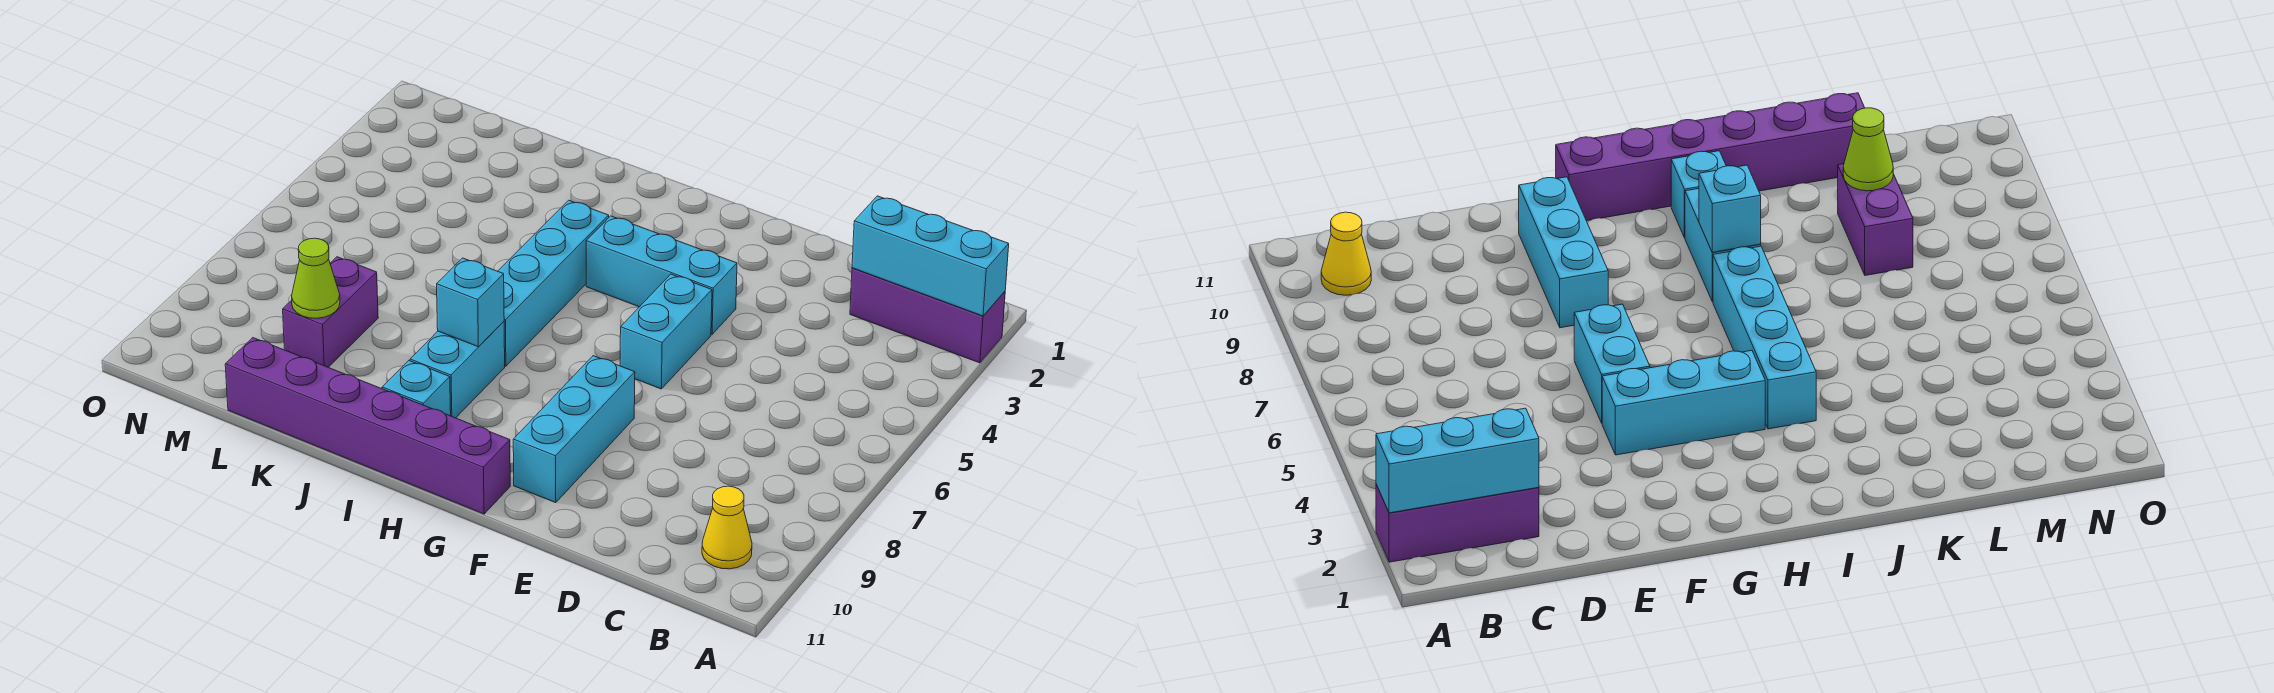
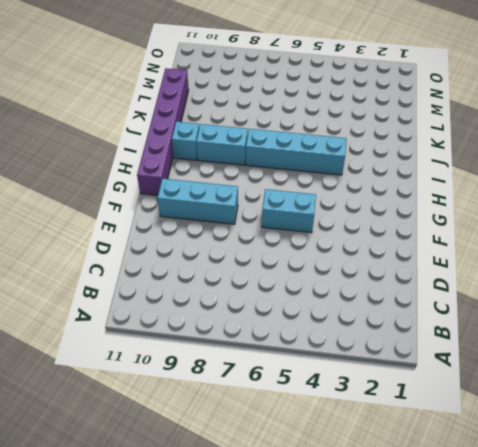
none -> purple brick A2:C2 level 1
none -> yellow cone B10 level 1
none -> cyan brick F4:H4 level 1

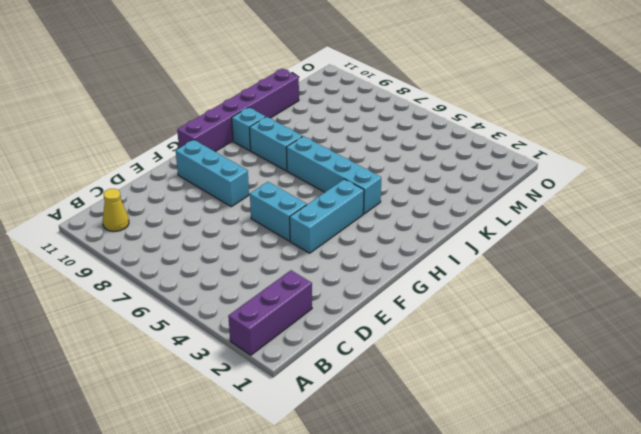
none -> purple brick L8:L9 level 1
none -> cyan brick A2:C2 level 2
none -> cyan brick I8 level 2

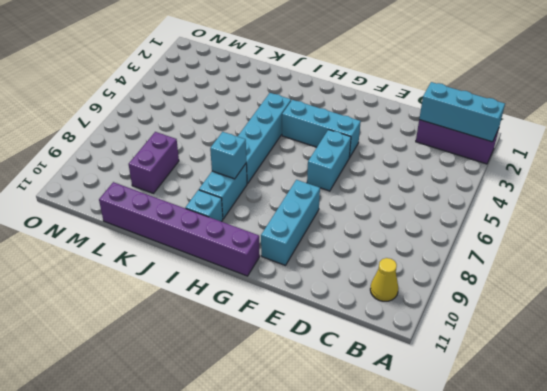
none -> lime cone L9 level 2

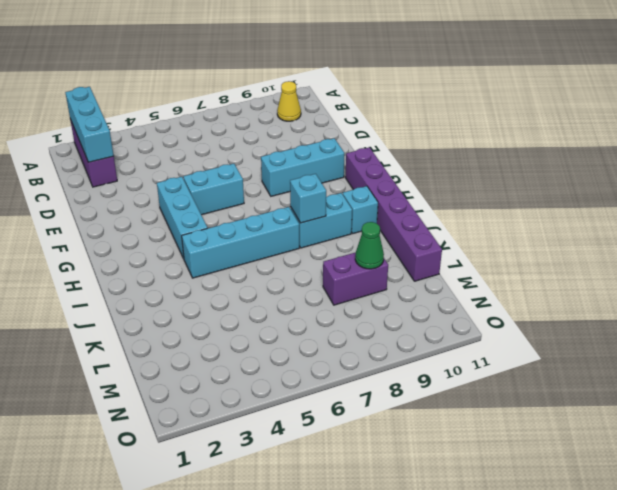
green cone L9 level 2 -> lime cone L9 level 2

